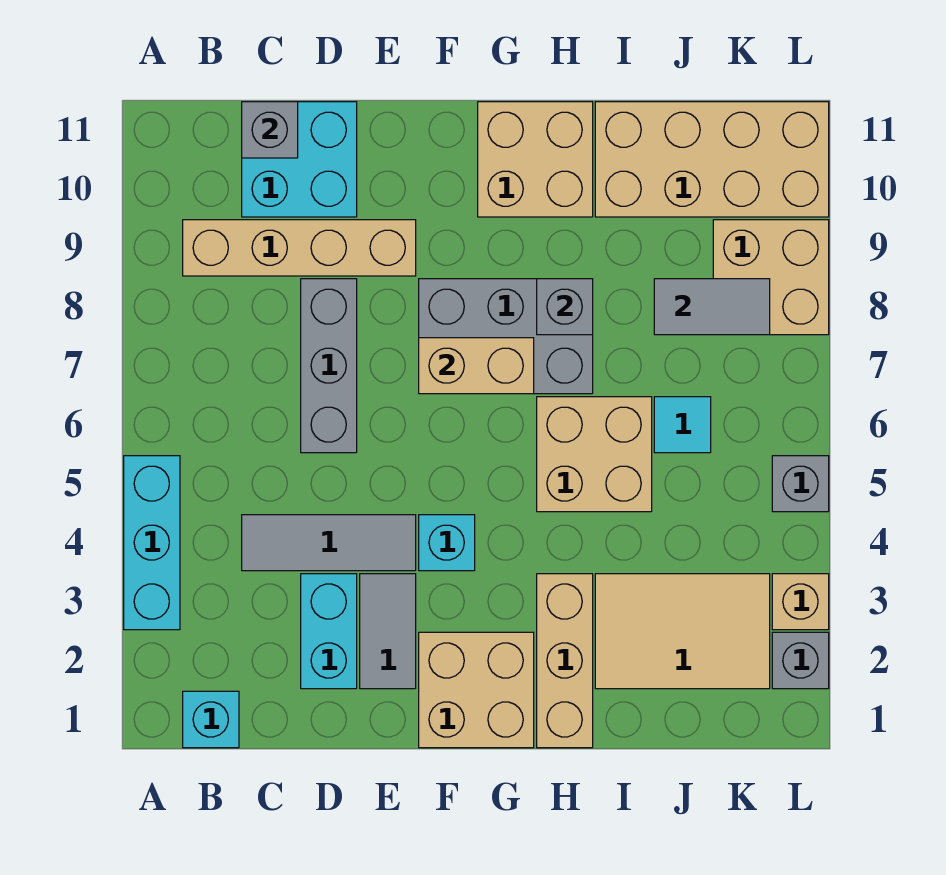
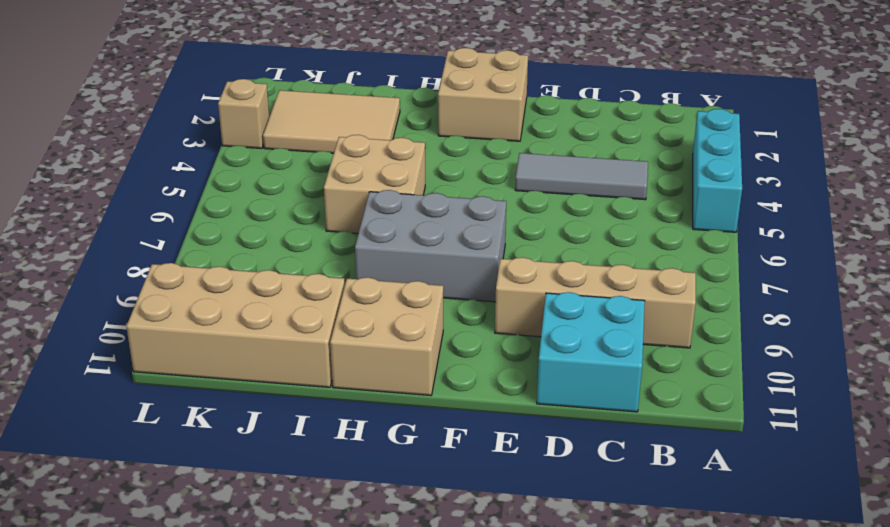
none -> cyan brick B1 level 1
none -> cyan brick D2:D3 level 1
none -> grey brick D6:D8 level 1

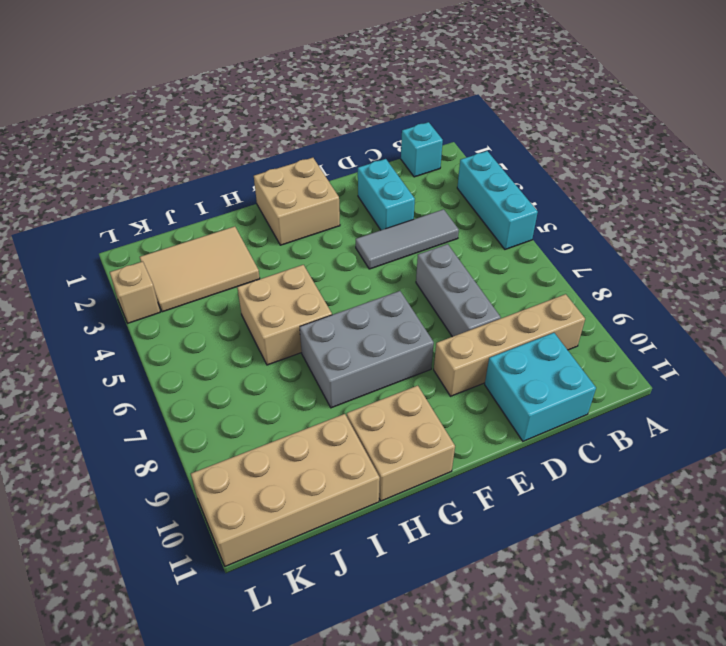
none -> grey tile E2:E3 level 1
none -> cyan brick F4 level 1
none -> tan brick H1:H3 level 1

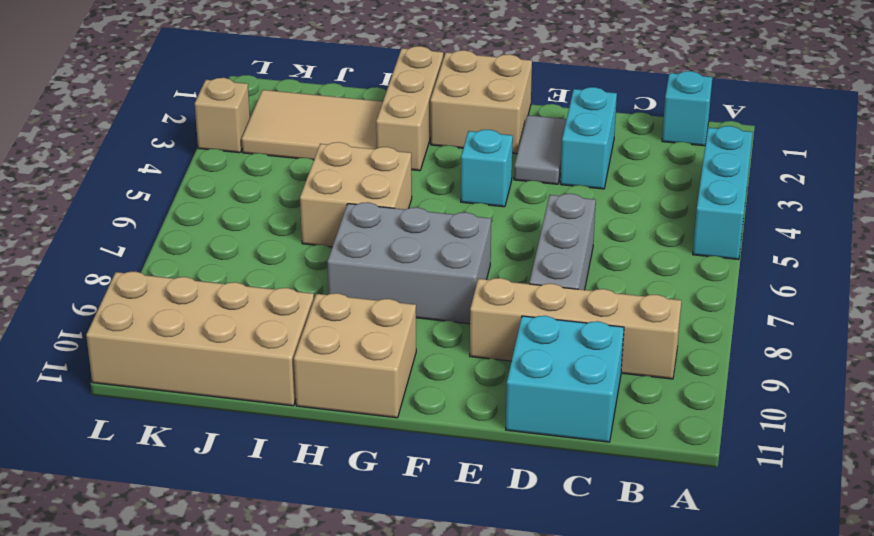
none -> grey tile C4:E4 level 1
none -> cyan tile J6 level 1
none -> tan brick K8:L9 level 1

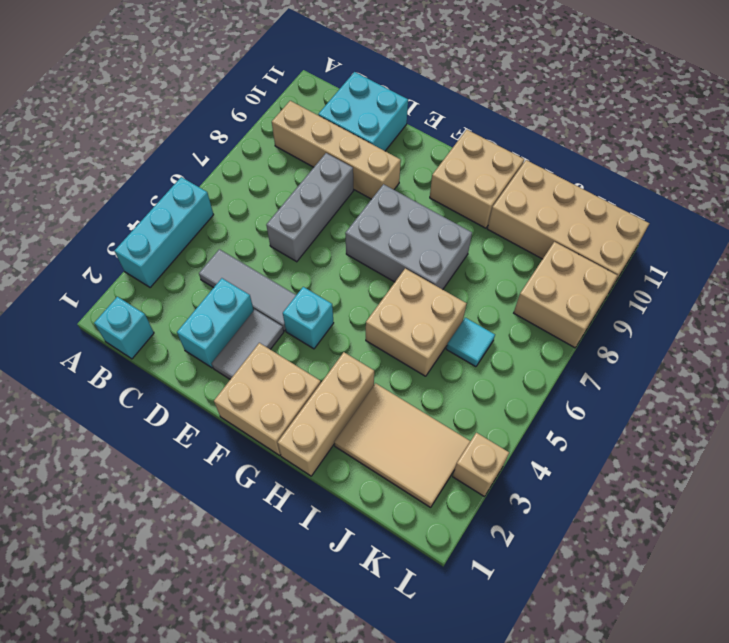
none -> grey brick L2 level 1
none -> grey brick L5 level 1
none -> grey brick C11 level 2

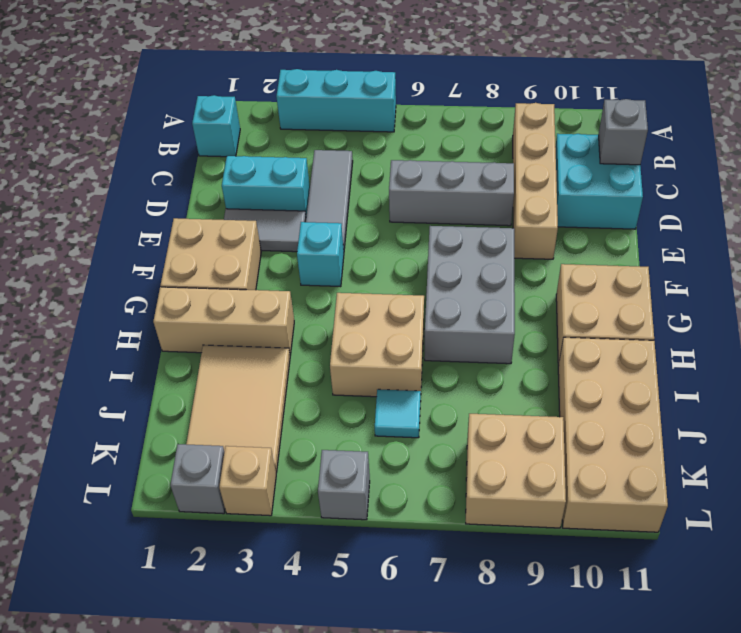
none -> tan brick F7:G7 level 2
none -> grey brick H8 level 2
none -> grey tile J8:K8 level 2

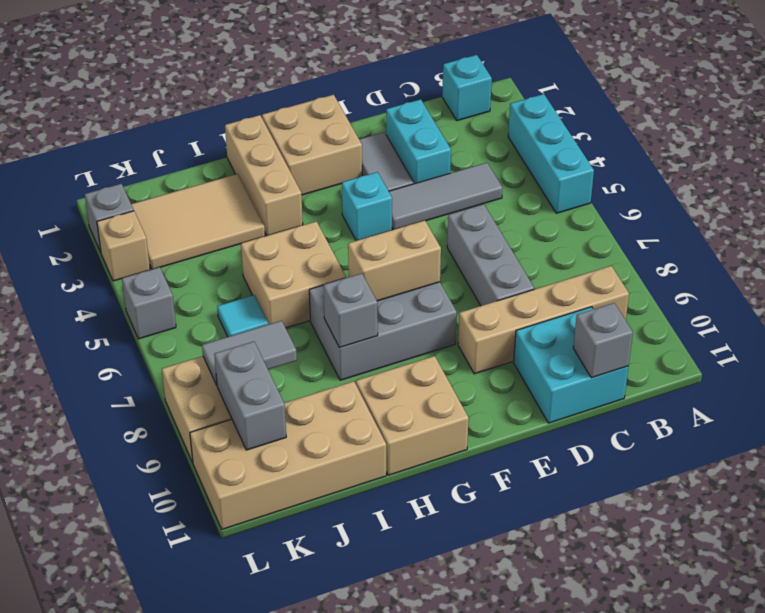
grey brick K9:K10 level 2 -> none

